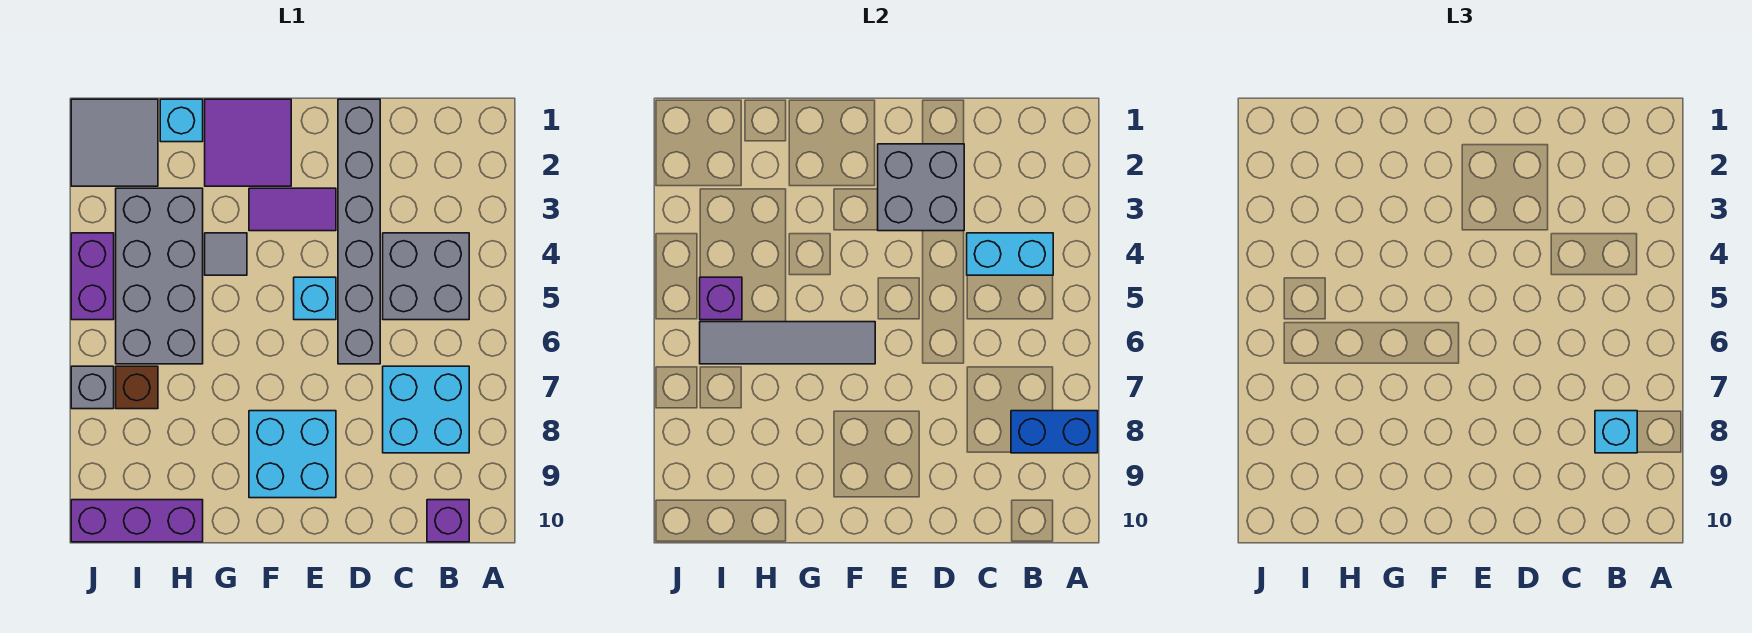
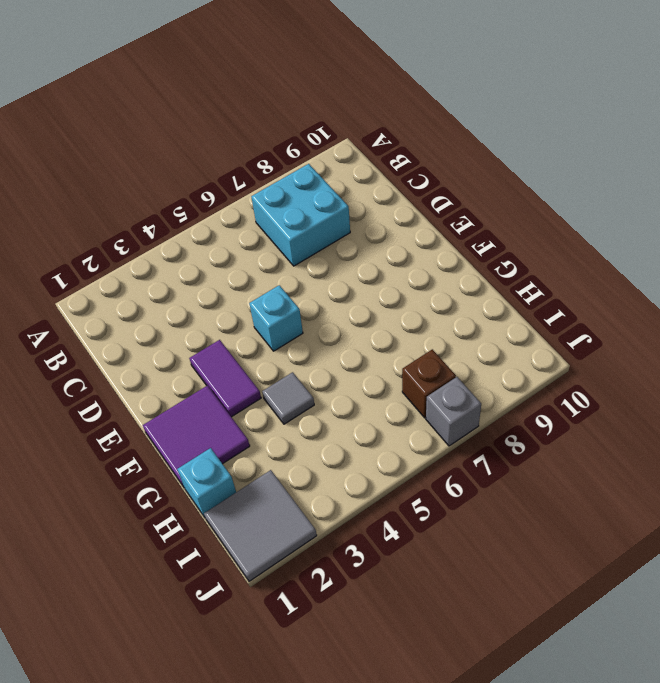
none -> grey brick B4:C5 level 1
none -> purple brick B10 level 1
none -> grey brick D1:D6 level 1

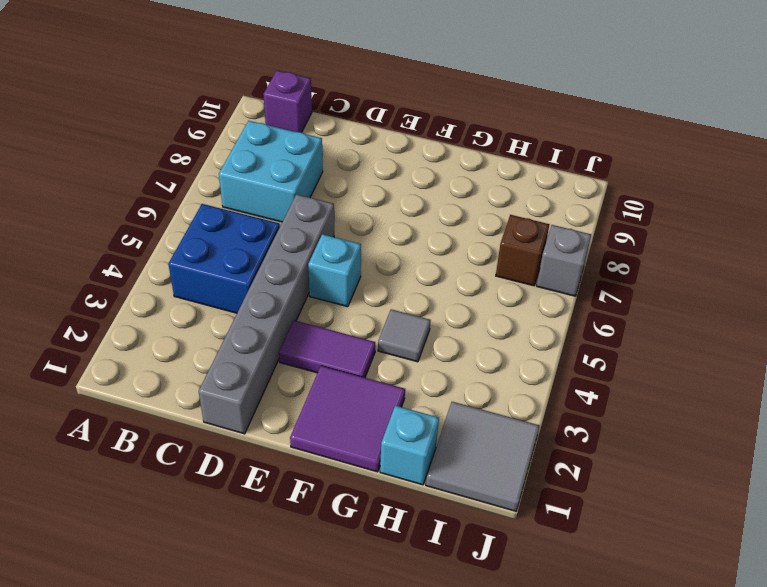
blue brick B4:C5 level 1 -> grey brick B4:C5 level 1
none -> cyan brick E8:F9 level 1
none -> grey brick H3:I6 level 1
none -> purple brick H10:J10 level 1

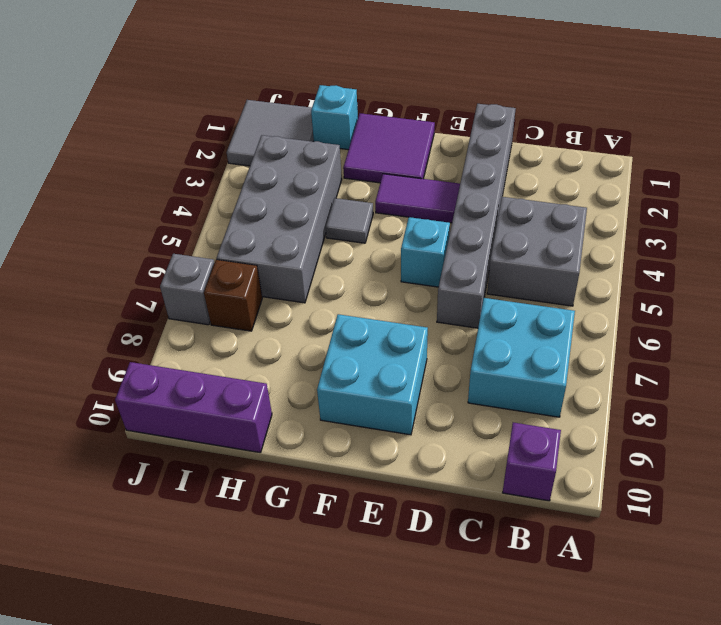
none -> purple brick J4:J5 level 1
none -> blue brick A8:B8 level 2
none -> cyan brick B4:C4 level 2

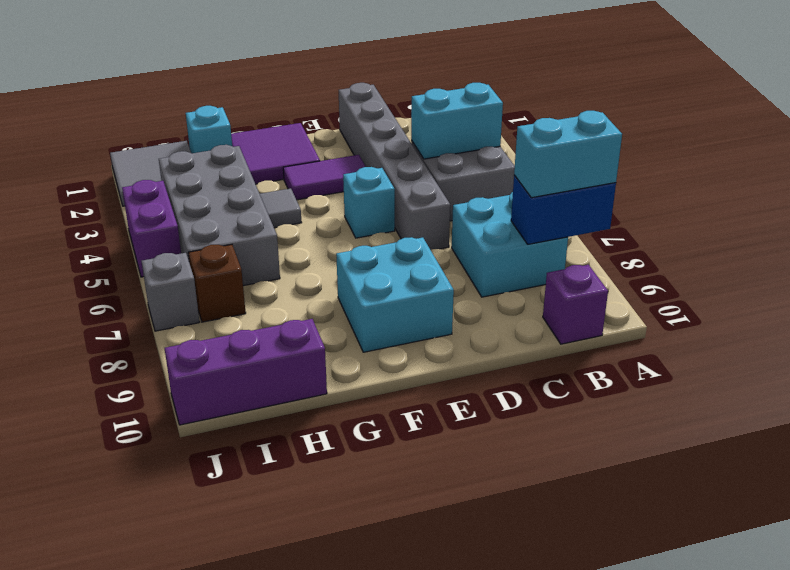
cyan brick A8:B8 level 3 -> cyan brick B8 level 3
none -> grey brick D2:E3 level 2
none -> grey tile F6:I6 level 2
none -> purple brick I5 level 2

